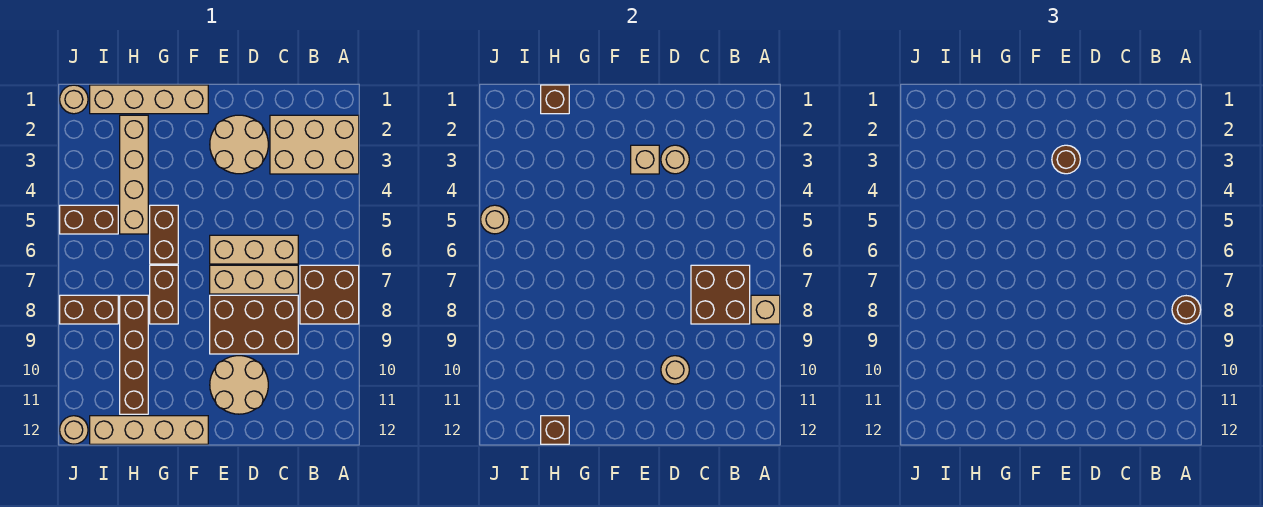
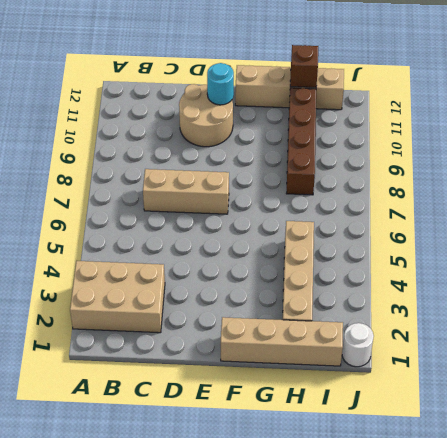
cyan round brick E11 level 2 -> none
white round brick J1 level 1 -> tan round brick J1 level 1
none -> brown brick A7:B8 level 1
none -> tan brick C6:E6 level 1
none -> brown brick C8:E9 level 1

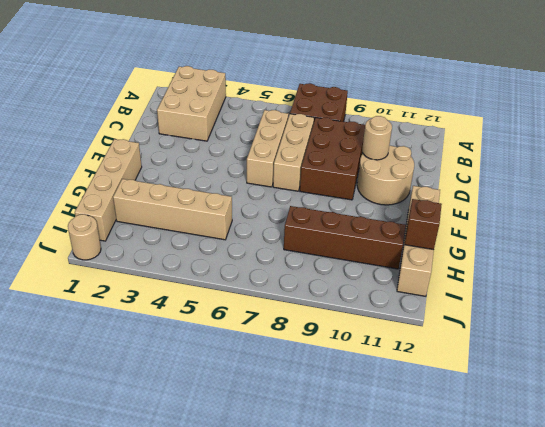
none -> tan round brick D2:E3 level 1
none -> brown brick G5:G6 level 1
none -> brown brick G7:G8 level 1

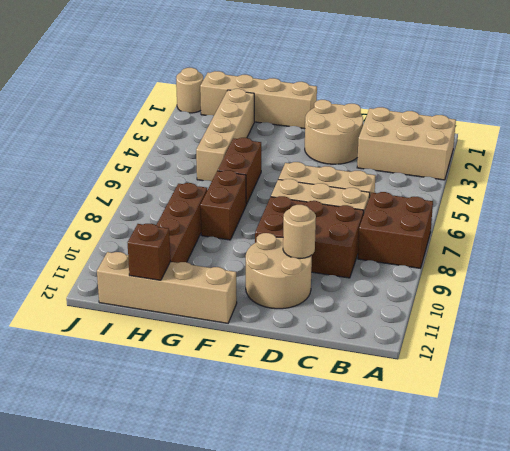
none -> brown brick I5:J5 level 1
none -> brown brick I8:J8 level 1
none -> tan round brick J12 level 1

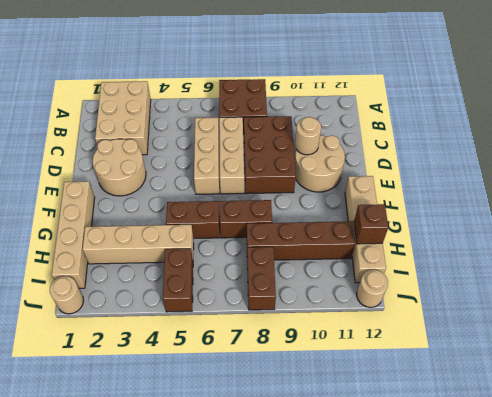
none -> tan brick A8 level 2
none -> brown brick B7:C8 level 2
none -> tan round brick D3 level 2

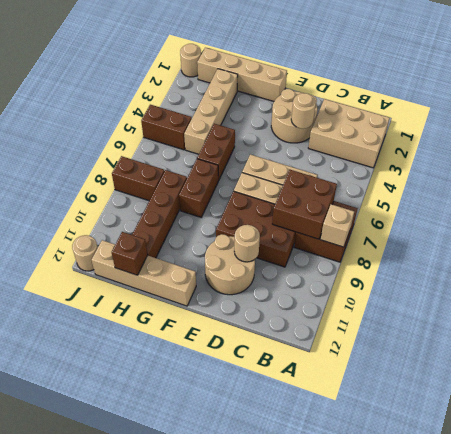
none -> tan brick E3 level 2
none -> brown brick H1 level 2
none -> tan round brick J5 level 2

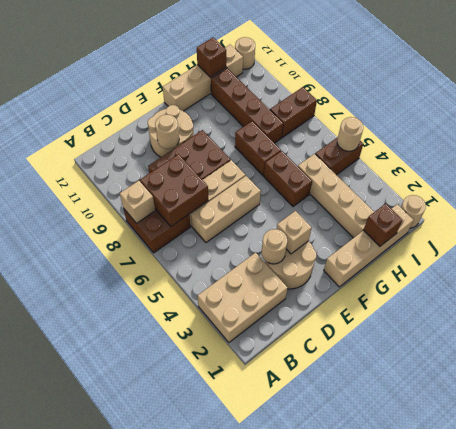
none -> brown round brick A8 level 3
none -> brown round brick E3 level 3

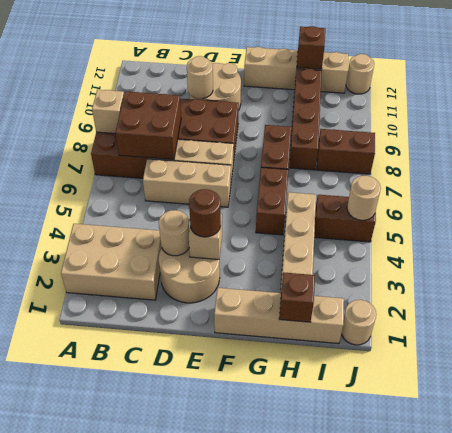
none -> brown round brick A8 level 3

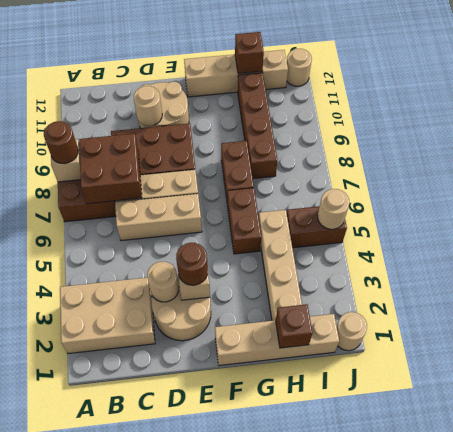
none -> brown brick I8:J8 level 1

